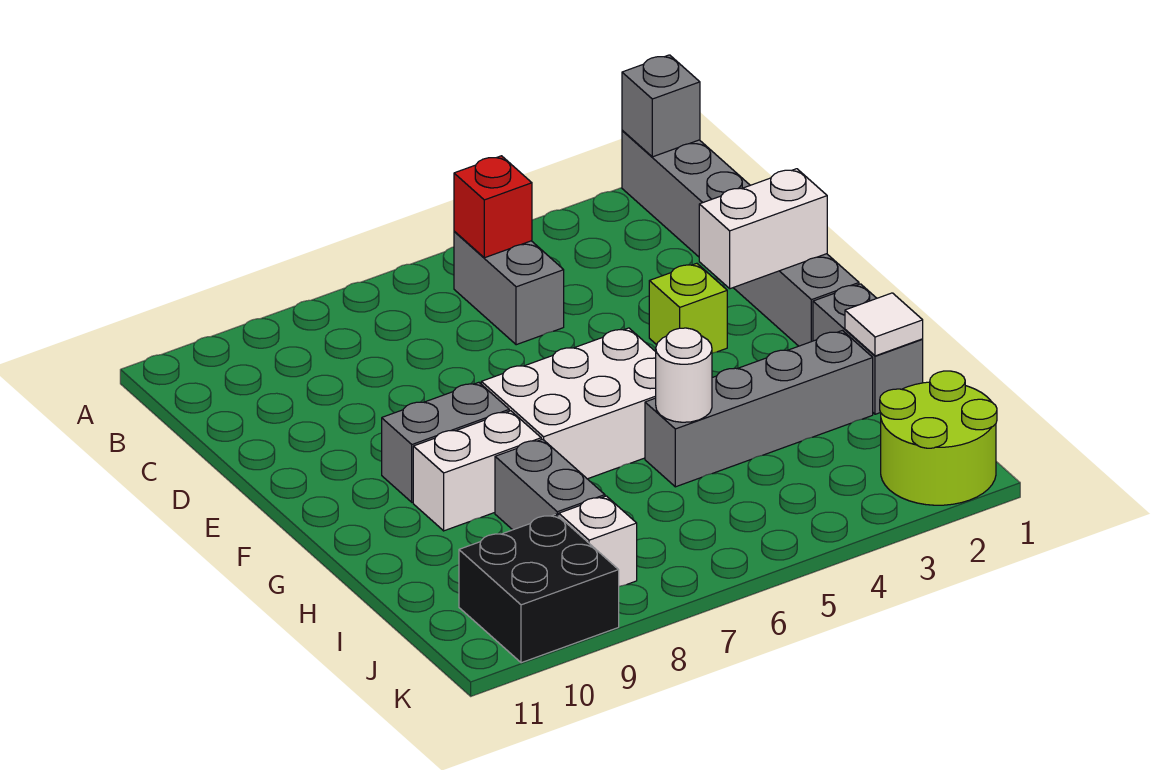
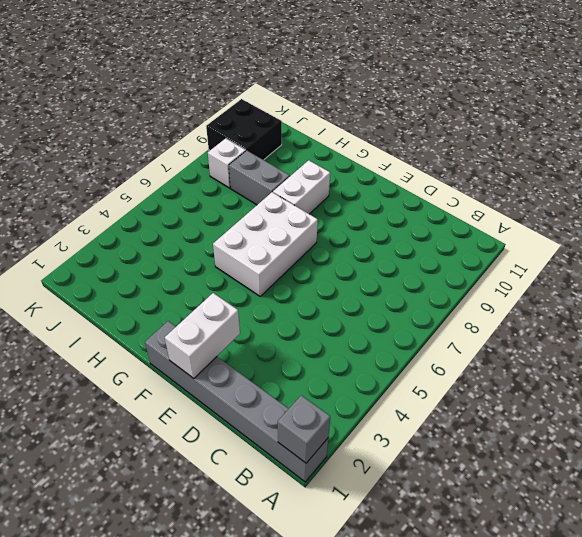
none -> grey brick B5:C5 level 1
none -> lime brick E3 level 1
none -> grey brick F8:F9 level 1

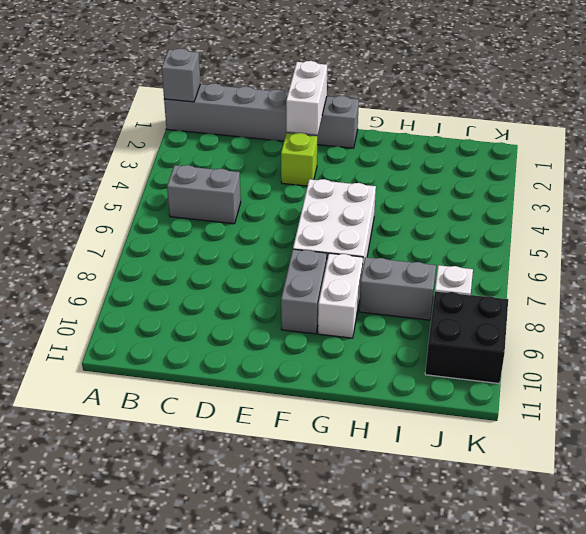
none -> grey brick G1:H1 level 1
none -> grey brick H2:H5 level 1
none -> lime round brick J1:K2 level 1

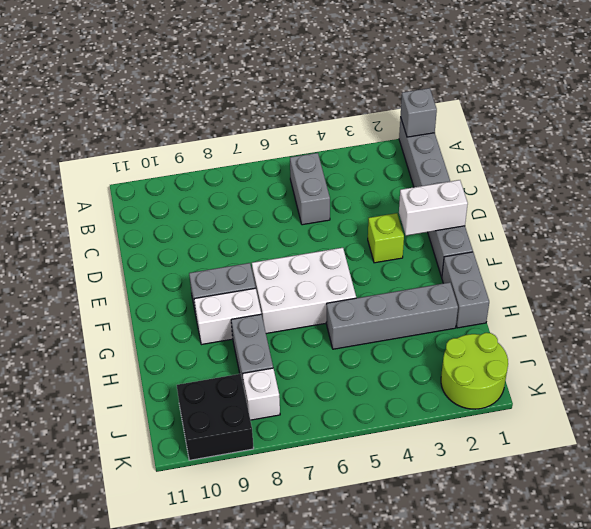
none -> red brick B5 level 2
none -> white tile H1 level 2
none -> white round brick H5 level 2

